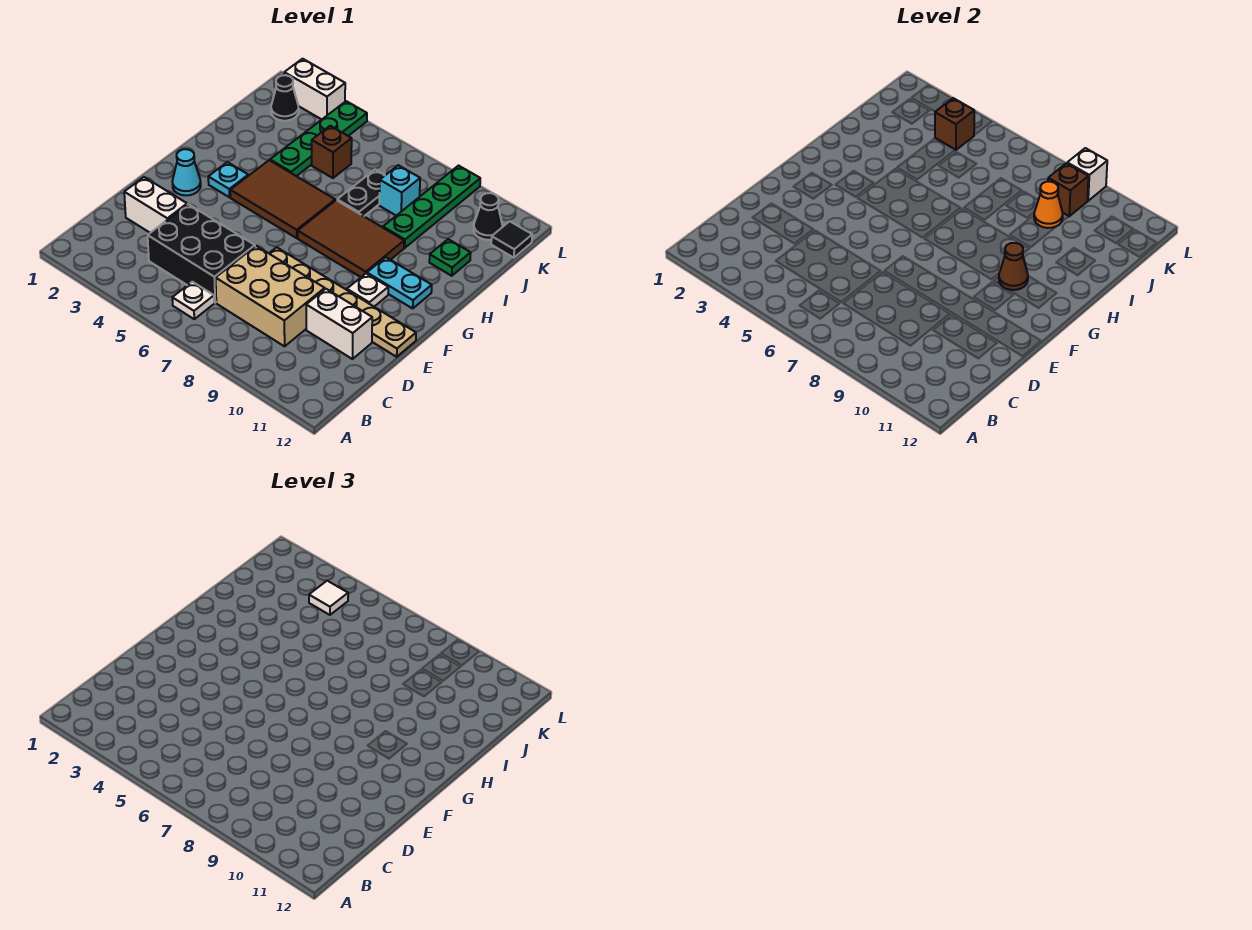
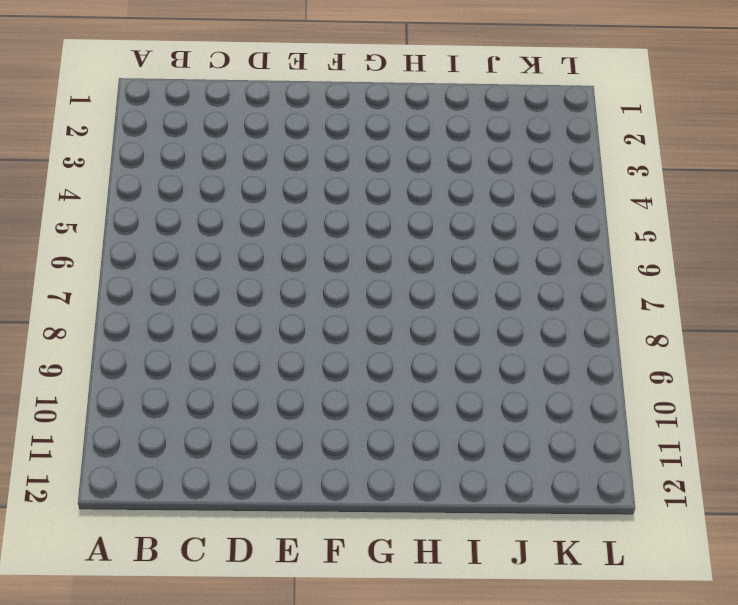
none -> white plate B6 level 1
none -> black brick C4:D6 level 1
none -> tan brick C7:D9 level 1

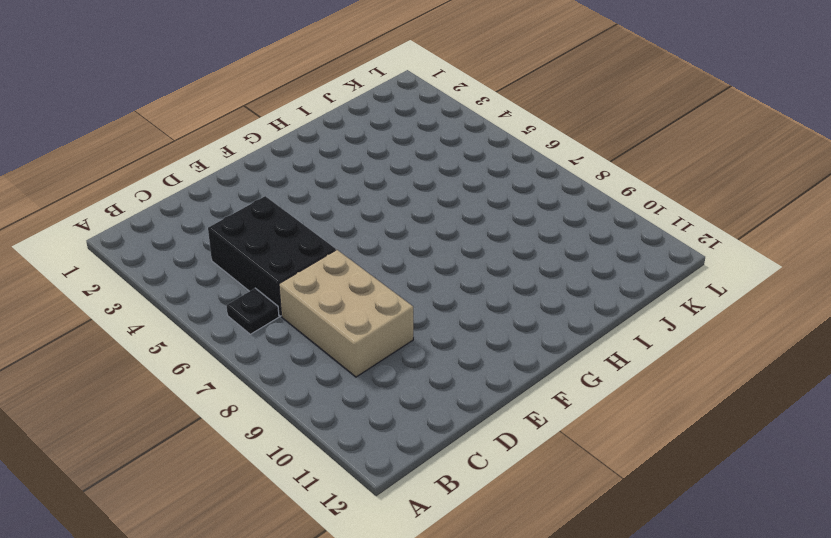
black plate B6 level 1 -> white plate B6 level 1
none -> white brick D2:D3 level 1
none -> white brick D10:D11 level 1
none -> tan plate E7:E12 level 1

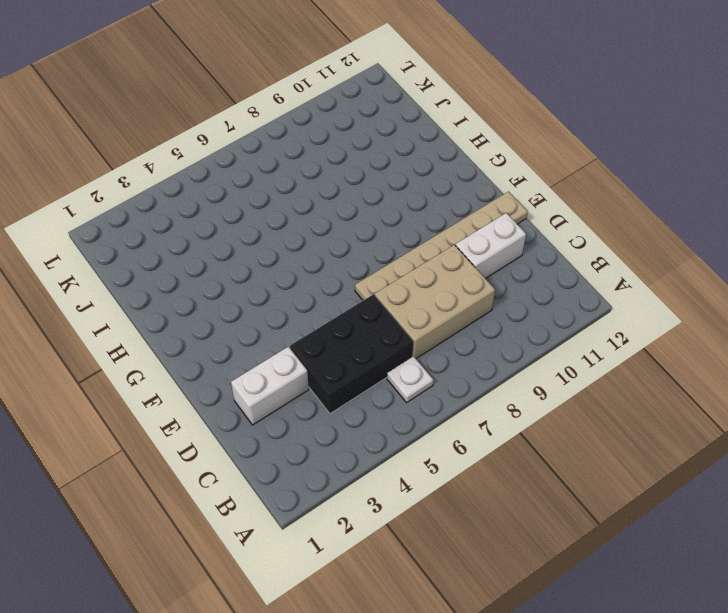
none -> cyan cone F2 level 1
none -> white plate F10 level 1
none -> cyan plate G3 level 1

